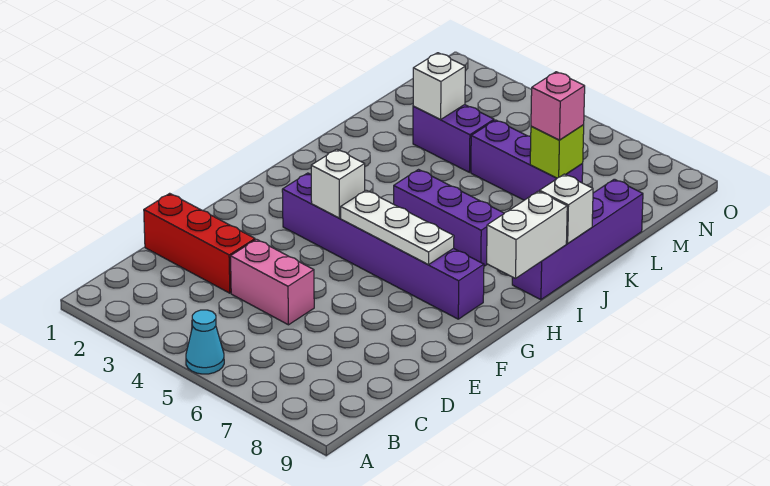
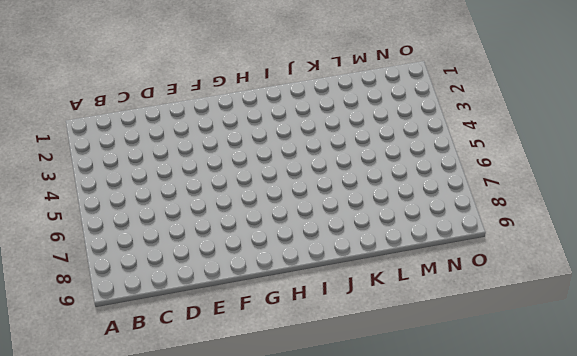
none -> cyan cone A5 level 1
none -> red brick D1:D3 level 1
none -> pink brick D4:D5 level 1

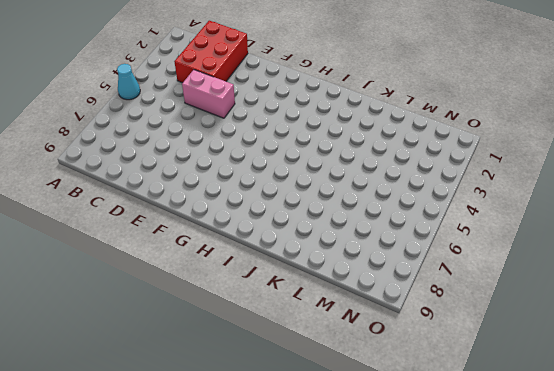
red brick C1:D3 level 1 -> red brick D1:D3 level 1
pink brick D4:E4 level 1 -> pink brick D4:D5 level 1
none -> purple brick G3:G8 level 1
none -> purple brick I5:I7 level 1
none -> purple brick I9:L9 level 1

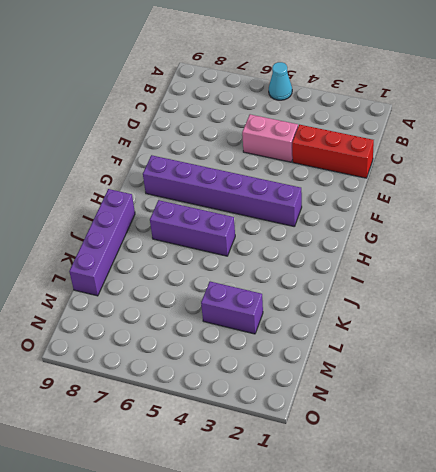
none -> purple brick L5:L7 level 1
none -> white brick G4 level 2
none -> white plate G5:G7 level 2

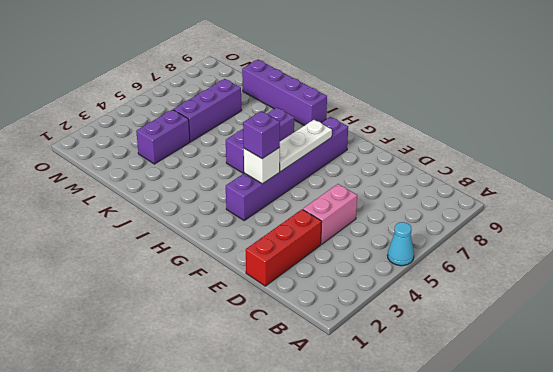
purple brick G4 level 3 -> none
none -> white brick H9:I9 level 2
none -> white brick J9 level 2
none -> white brick L3 level 2

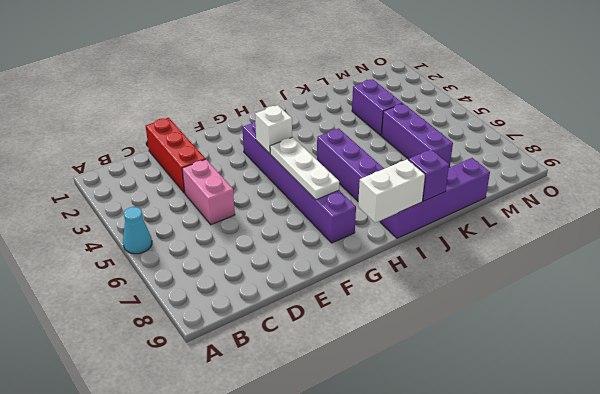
purple brick J9 level 2 -> white brick J9 level 2
none -> white brick L3 level 2
none -> lime brick L7 level 2
none -> pink brick L7 level 3

